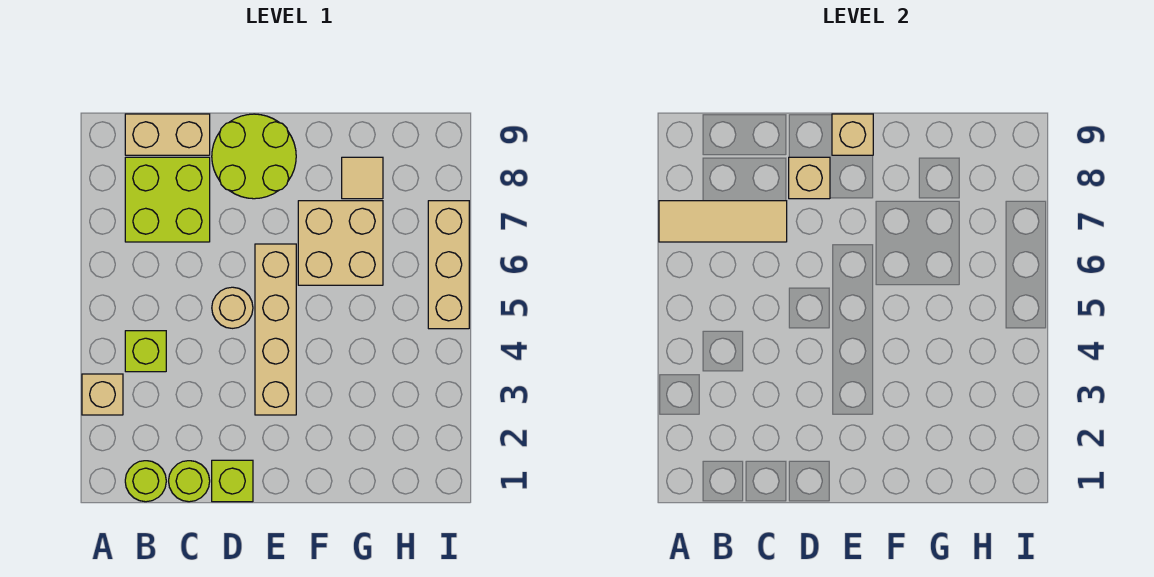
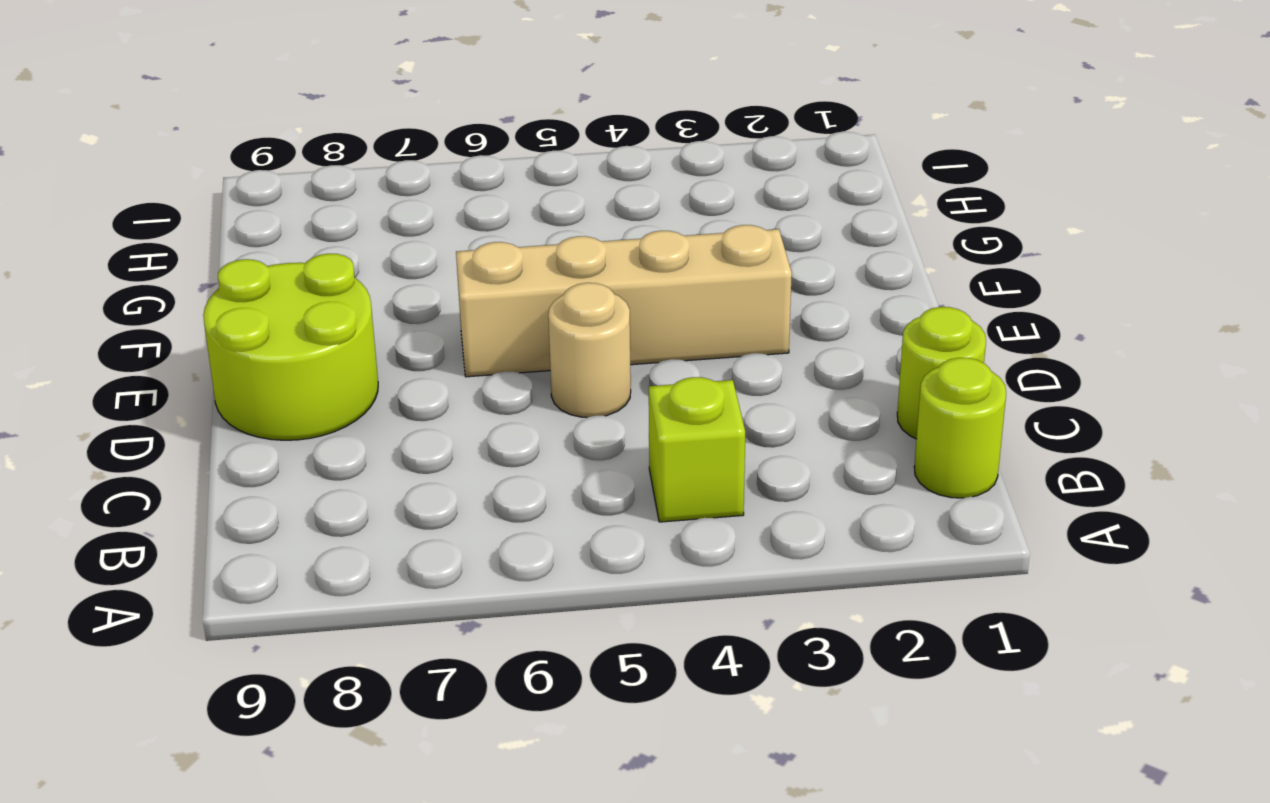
none -> tan brick A3 level 1
none -> lime brick B7:C8 level 1
none -> tan brick B9:C9 level 1

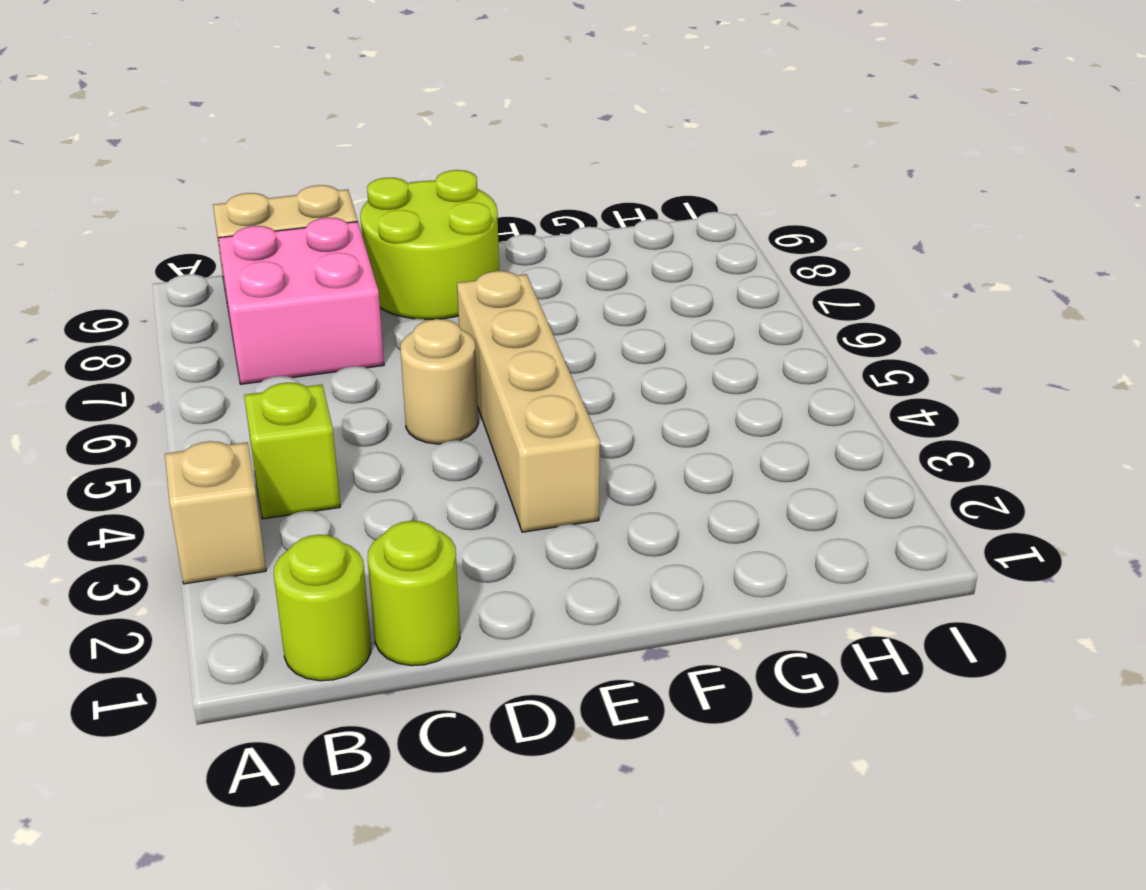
pink brick B7:C8 level 1 -> lime brick B7:C8 level 1
none -> lime brick D1 level 1
none -> tan brick F6:G7 level 1
none -> tan tile G8 level 1

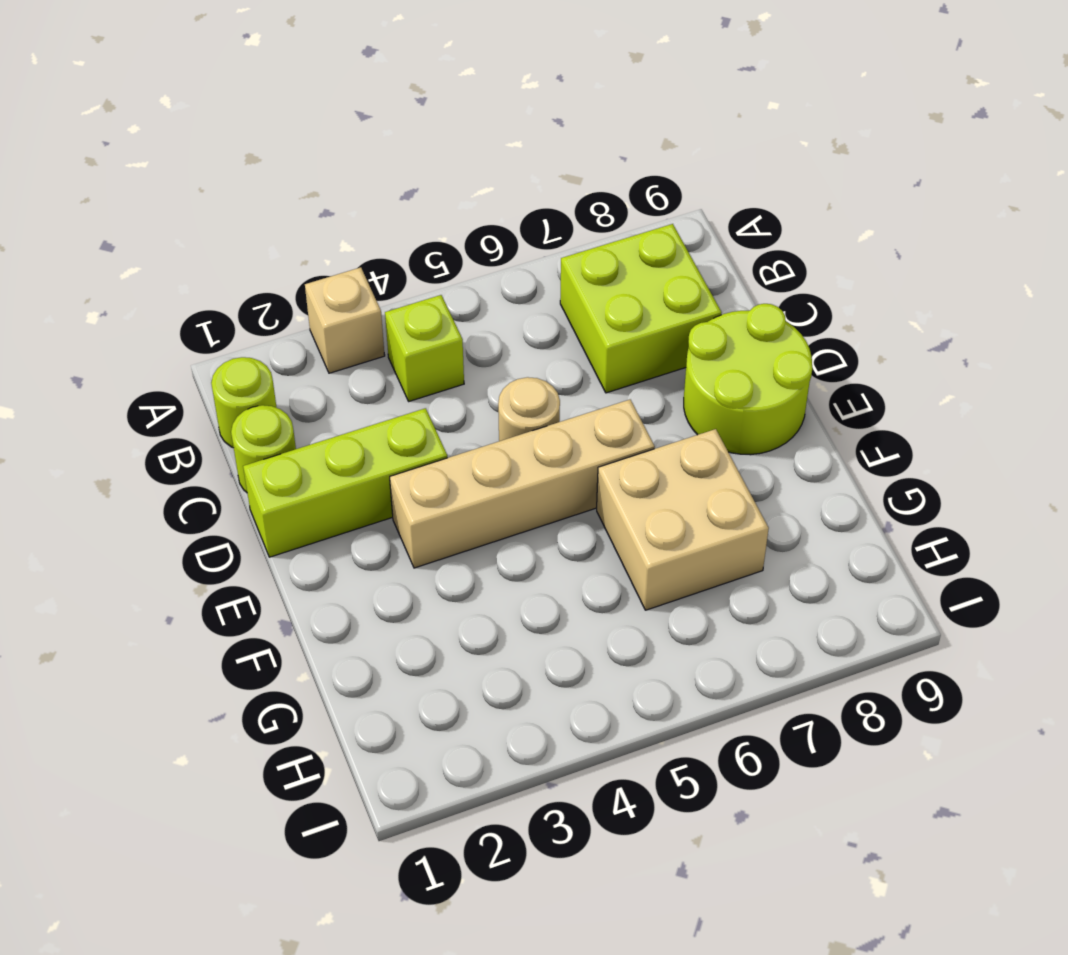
lime brick D1:D3 level 1 -> lime brick D1 level 1
none -> tan brick B9:C9 level 1
none -> tan tile G8 level 1
none -> tan brick I5:I7 level 1

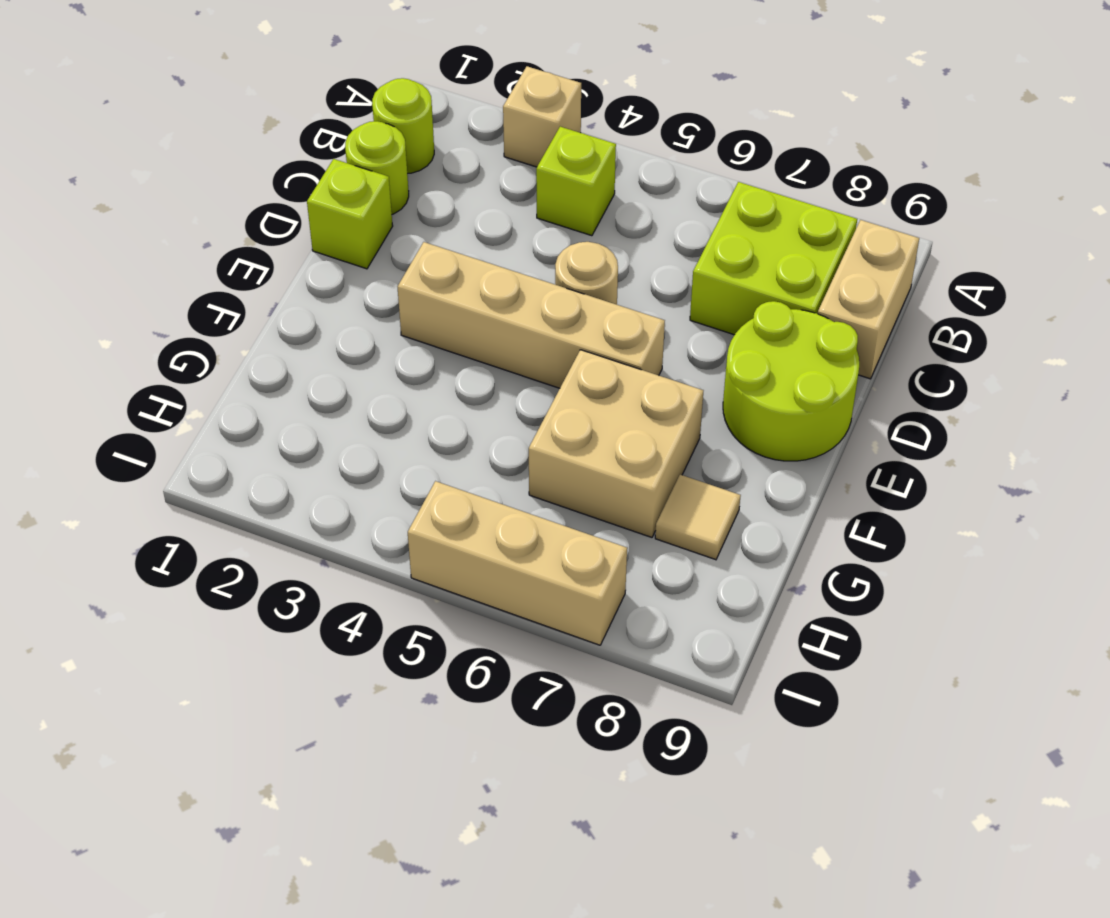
none -> tan tile A7:C7 level 2
none -> tan brick D8 level 2
none -> tan brick E9 level 2

